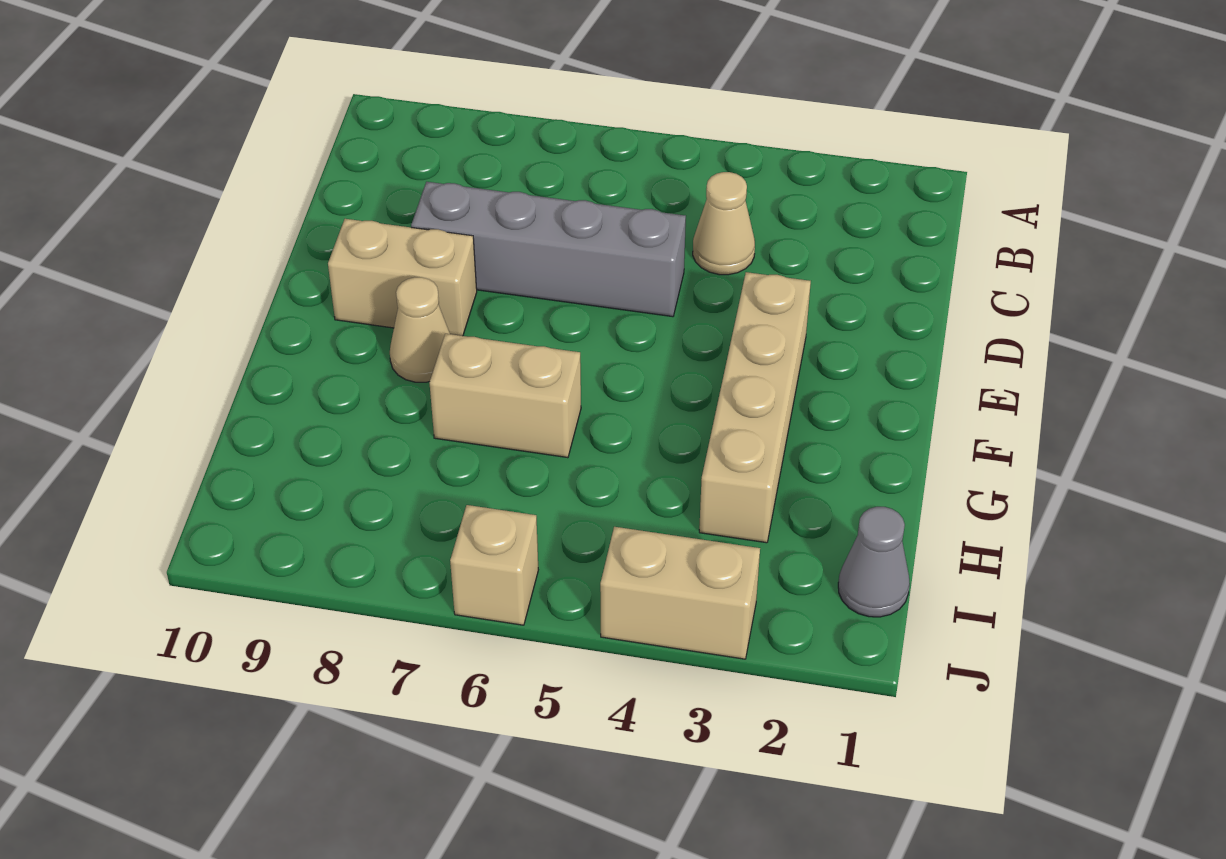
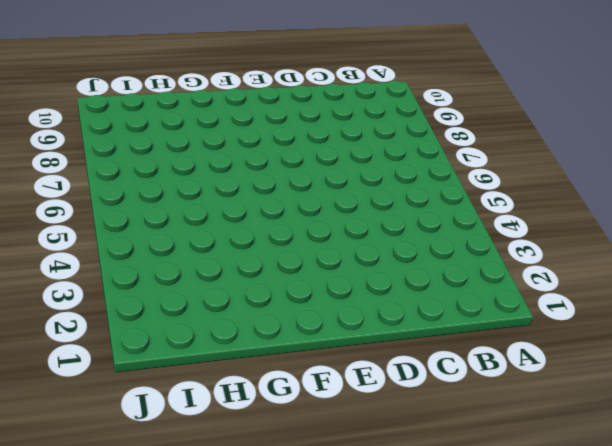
none -> tan cone C4 level 1
none -> grey brick D5:D8 level 1

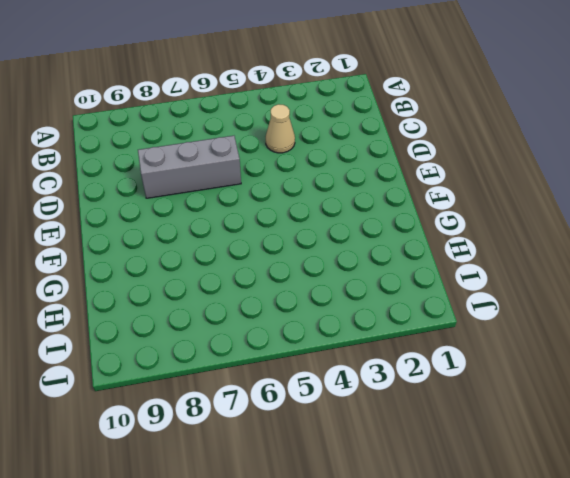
grey brick D6:D8 level 1 -> grey brick D5:D8 level 1
none -> tan brick E3:H3 level 1
none -> tan brick E8:E9 level 1

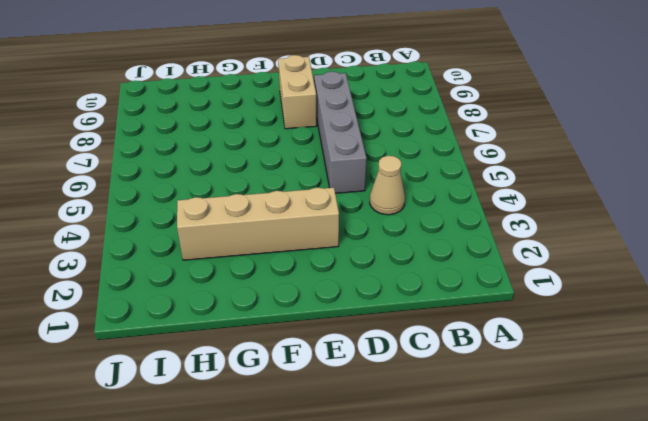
none -> tan cone F8 level 1
none -> tan brick G6:G7 level 1

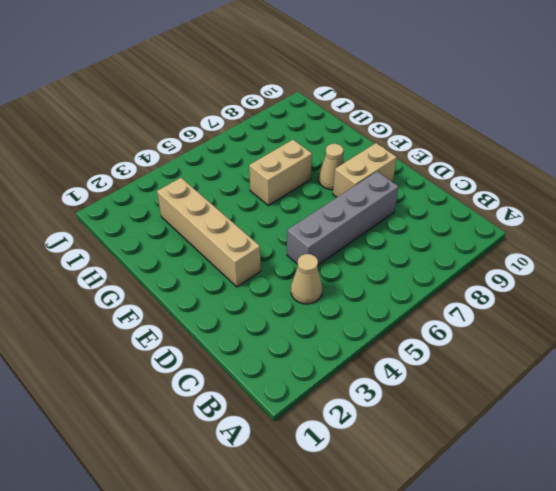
none -> grey cone I1 level 1
none -> tan brick J3:J4 level 1

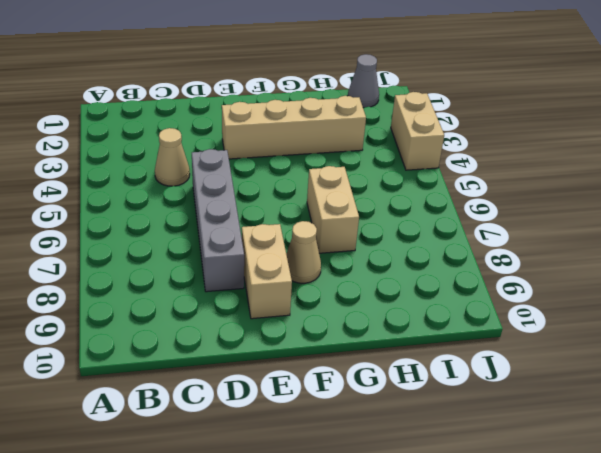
none -> tan brick J6 level 1

